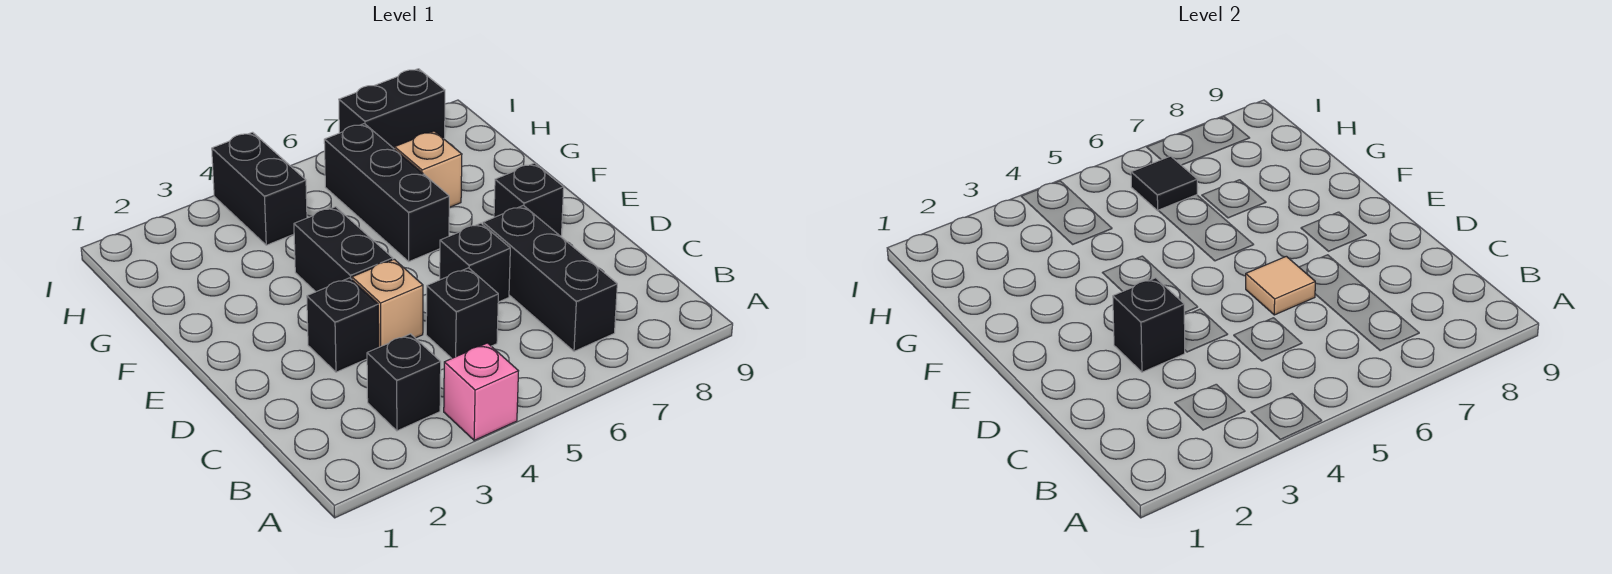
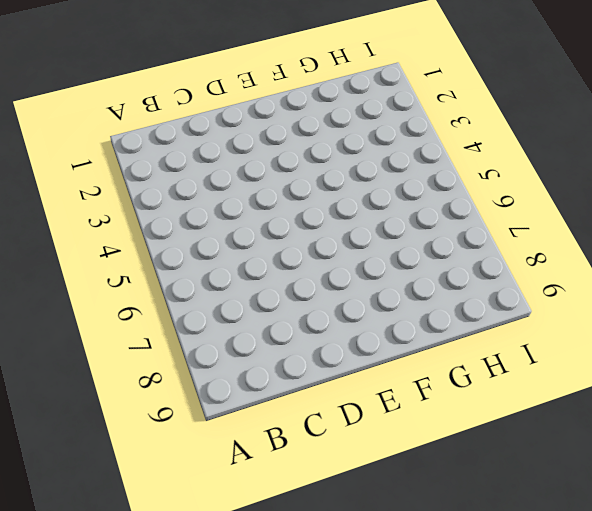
none -> pink brick A4 level 1
none -> black brick B3 level 1
none -> black brick B7:D7 level 1

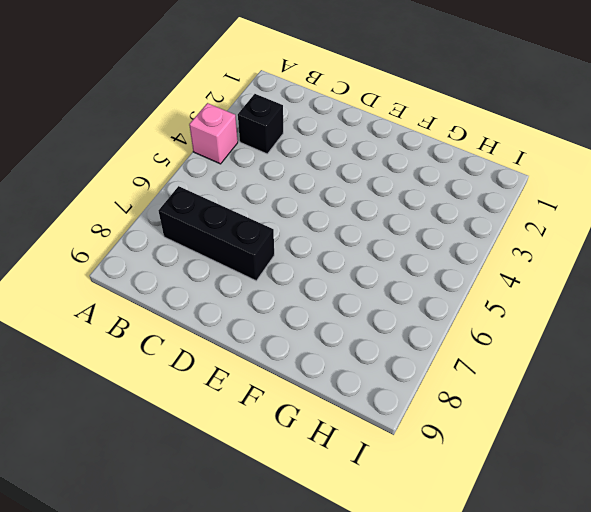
none -> black brick C5 level 1
none -> black brick D3 level 1
none -> tan brick D4 level 1

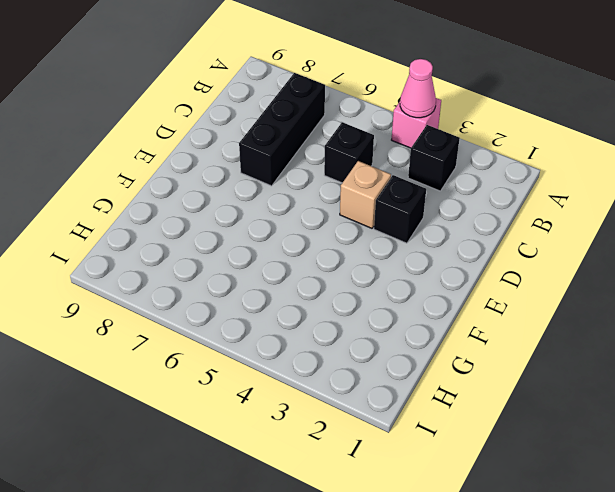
pink cone A4 level 2 -> none
none -> black brick D6 level 1
none -> black brick E4:F4 level 1
none -> black brick E8 level 1

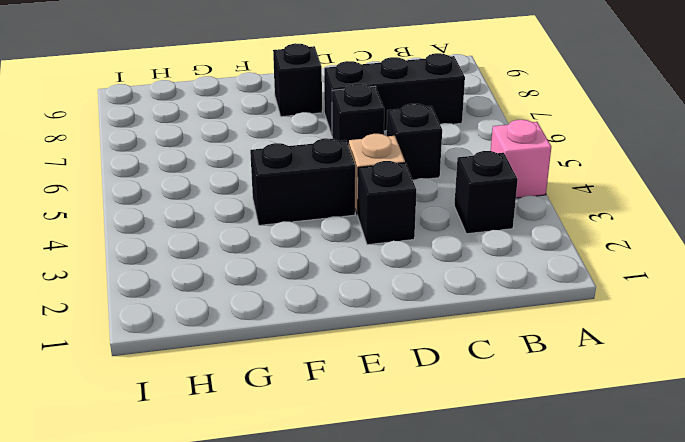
none -> black brick F6:H6 level 1
none -> tan brick G7 level 1
none -> black brick H4:I4 level 1

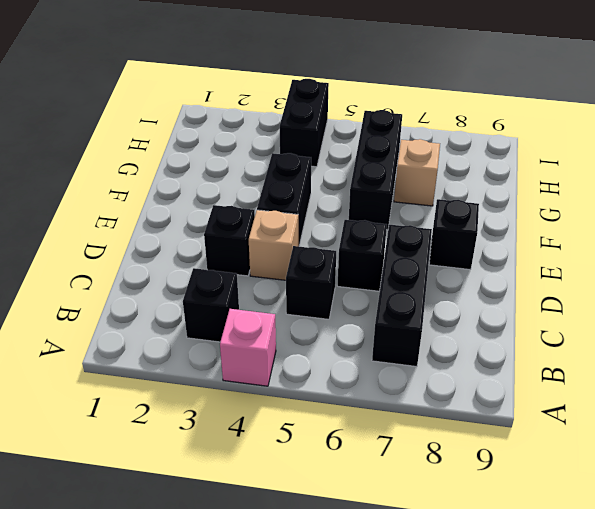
none -> black brick I7:I8 level 1
none -> black brick D3 level 2
none -> tan tile D6 level 2

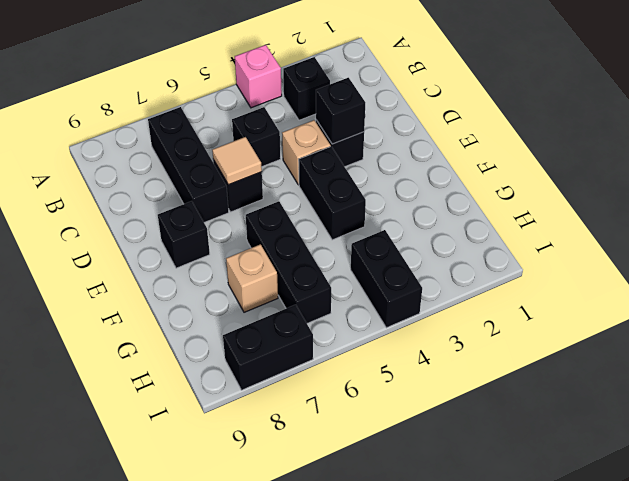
none -> black tile H6 level 2

